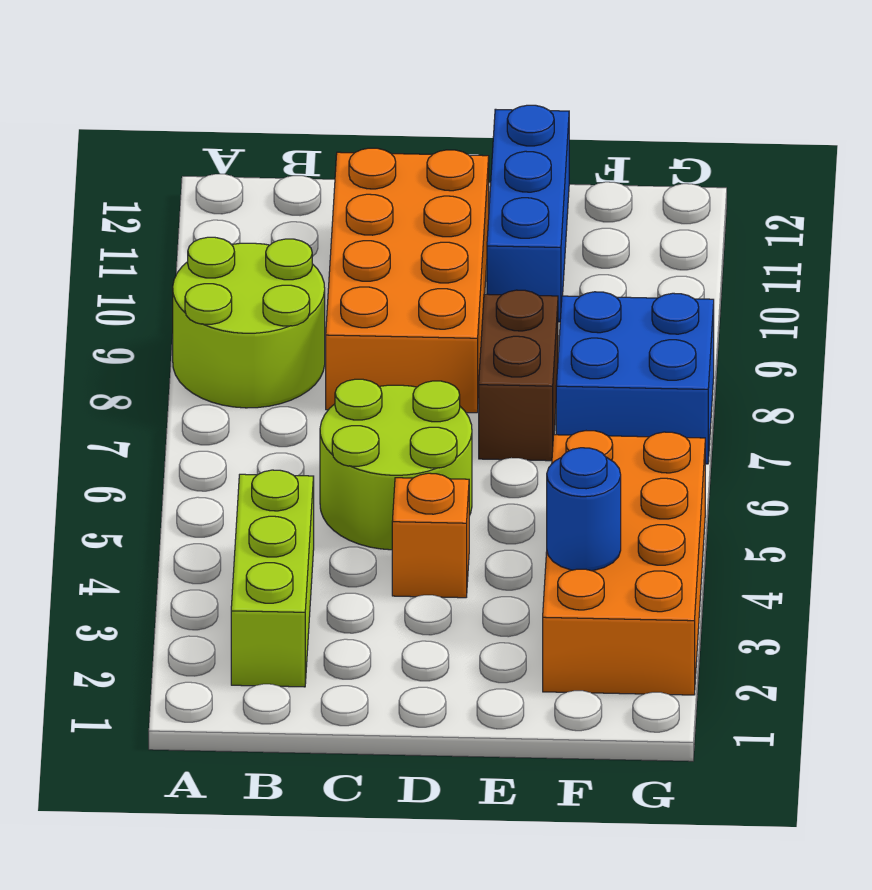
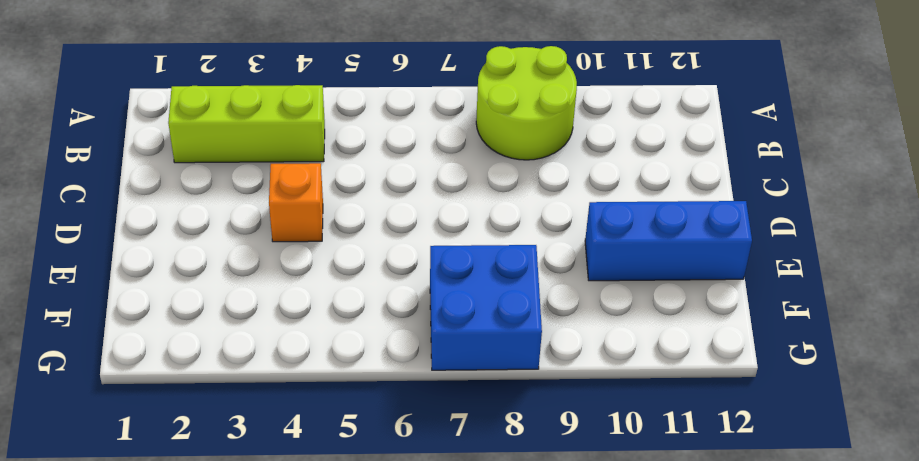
none -> lime round brick C5:D6 level 1
none -> orange brick C8:D11 level 1

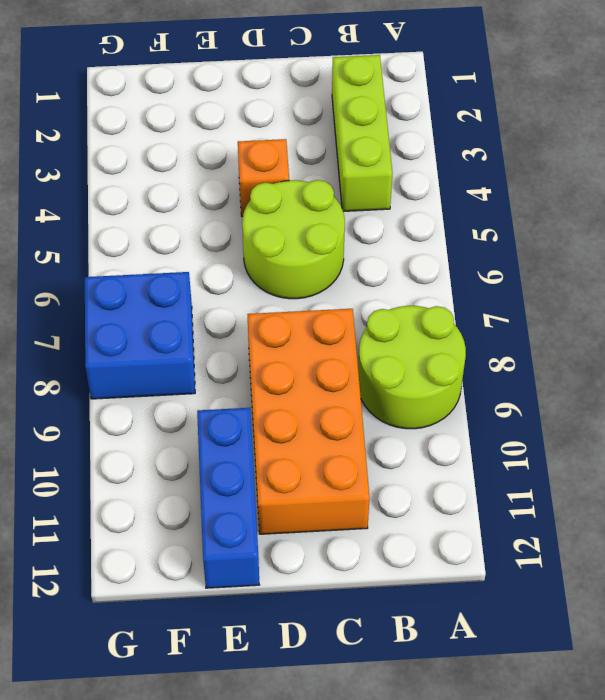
none -> brown brick E7:E8 level 1
none -> orange brick F2:G5 level 1

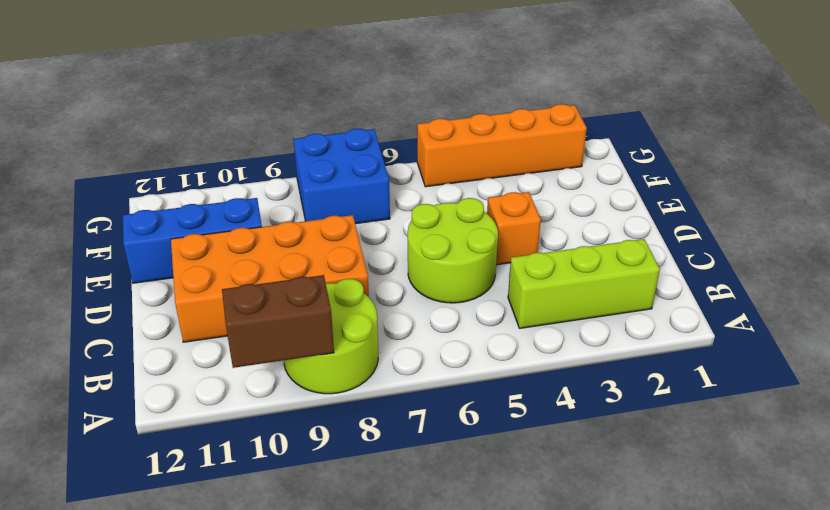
brown brick A9:A10 level 2 -> brown brick E7:E8 level 1
orange brick G2:G5 level 1 -> orange brick F2:G5 level 1
none -> blue round brick F3 level 2

